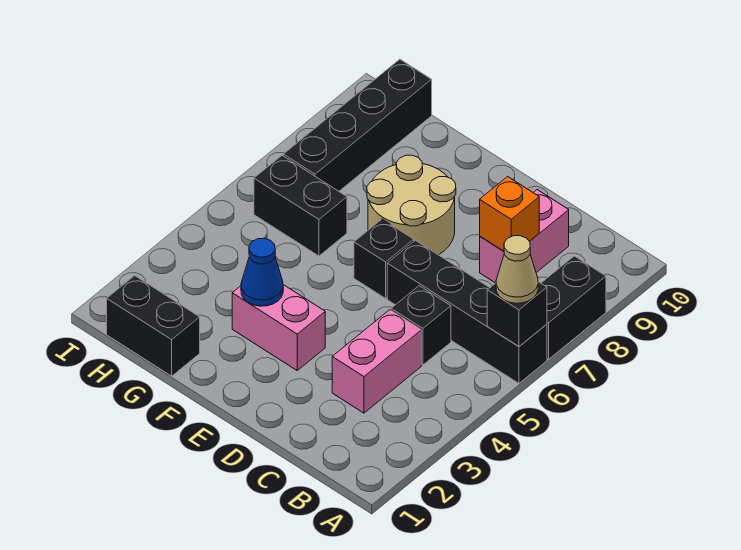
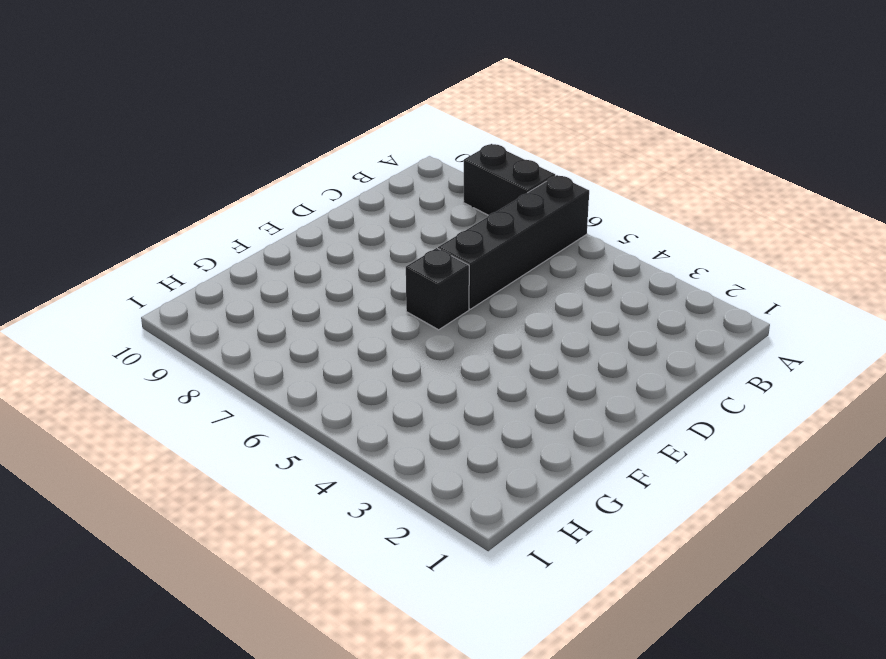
none -> pink brick C3:C4 level 1
none -> black brick C5 level 1
none -> pink brick C8:C9 level 1

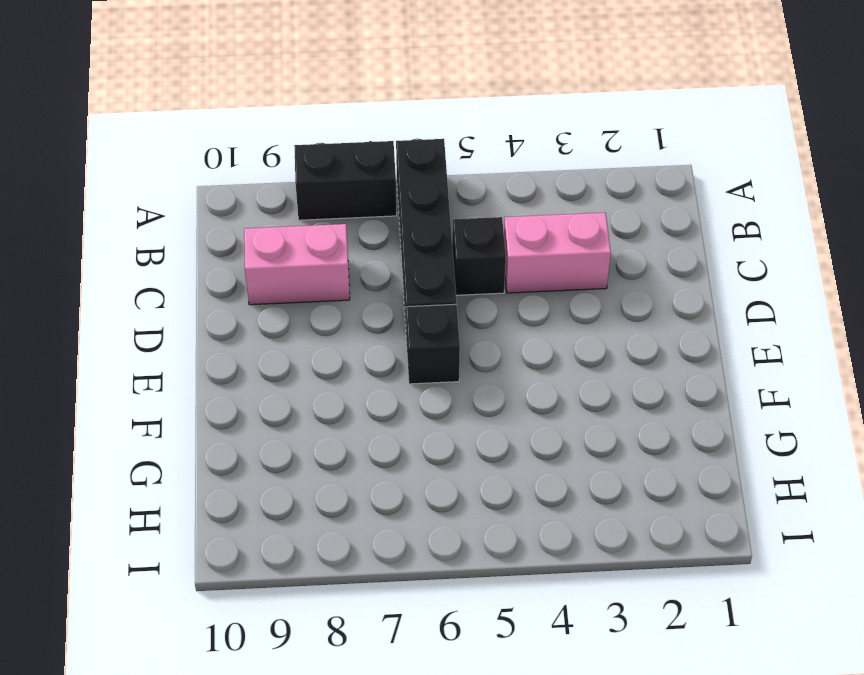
none -> pink brick E3:F3 level 1
none -> tan round brick E7:F8 level 1
none -> black brick G1:H1 level 1

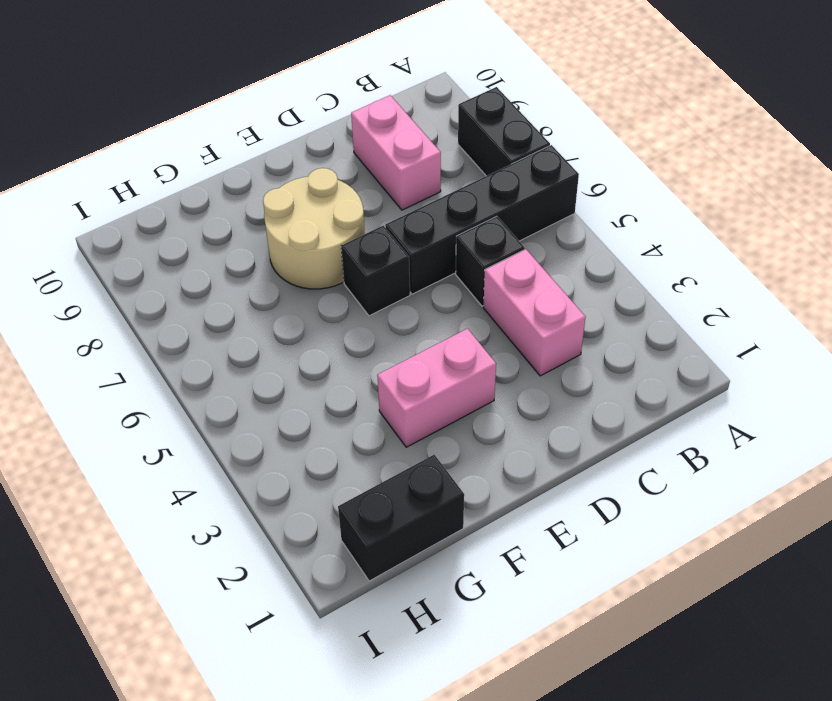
none -> black brick G6:H6 level 1
none -> black brick H7:H10 level 1
none -> black brick A6 level 2

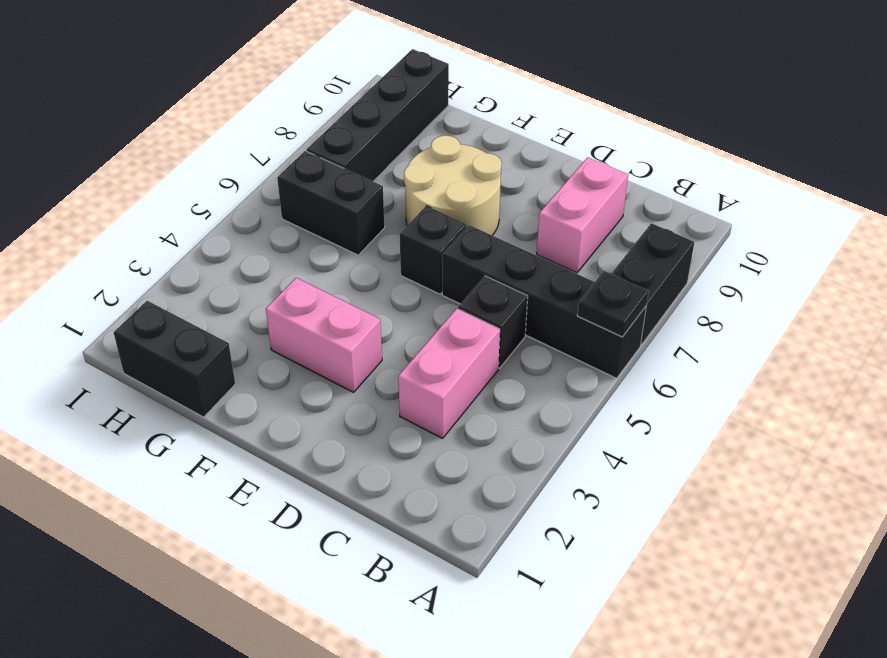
black plate A6 level 2 -> black brick A6 level 2
none -> orange brick C8 level 2
none -> blue cone F3 level 2
none -> tan cone A6 level 3

